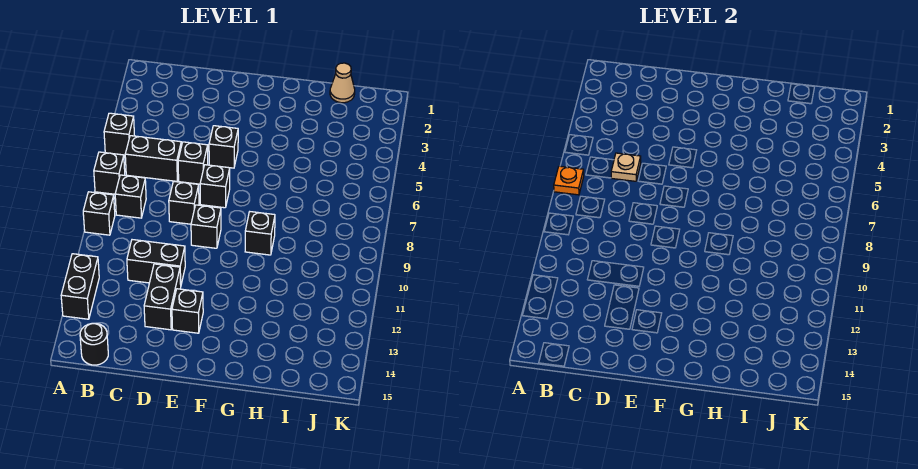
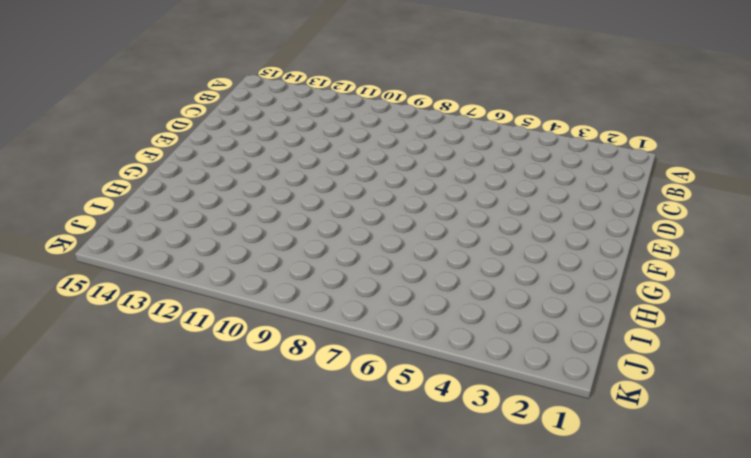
none -> black brick A5 level 1
none -> black brick A7 level 1
none -> black brick A9 level 1

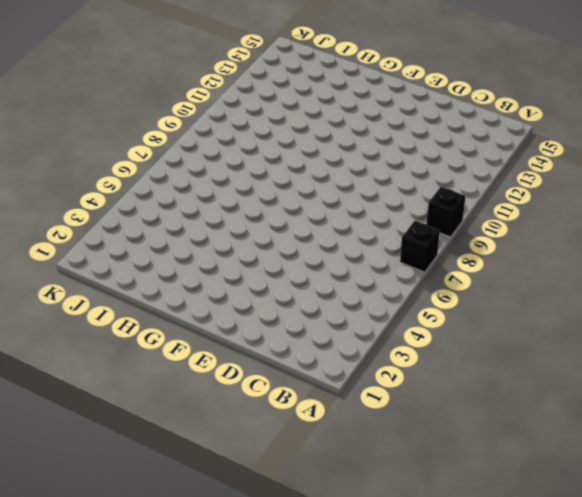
none -> black brick A5 level 1
none -> black brick A12:A13 level 1
none -> black brick B6:C6 level 1

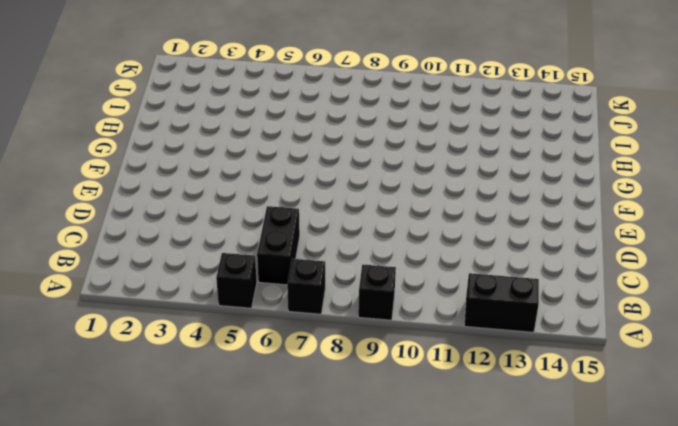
none -> black brick B8 level 1
none -> black round brick B15 level 1
none -> black brick C11:D11 level 1

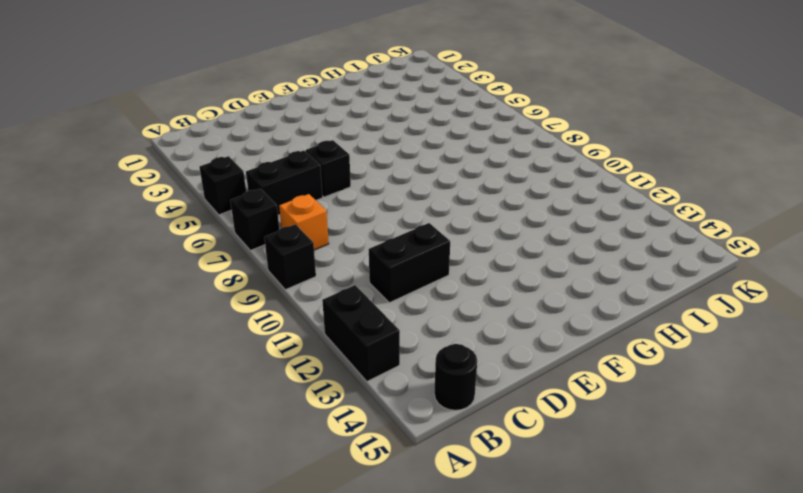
orange brick B8 level 1 -> black brick B8 level 1
none -> black brick D8 level 1
none -> black brick D12:D13 level 1
none -> black brick E5 level 1

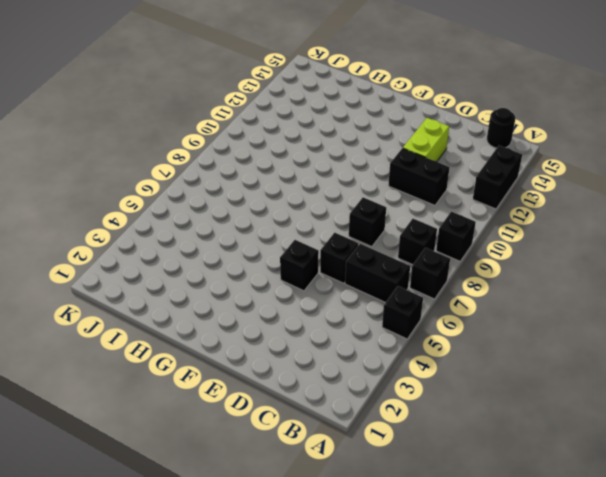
lime brick D12:D13 level 1 -> black brick D12:D13 level 1
none -> black brick E7 level 1
none -> black brick E9 level 1
none -> black brick E13 level 1

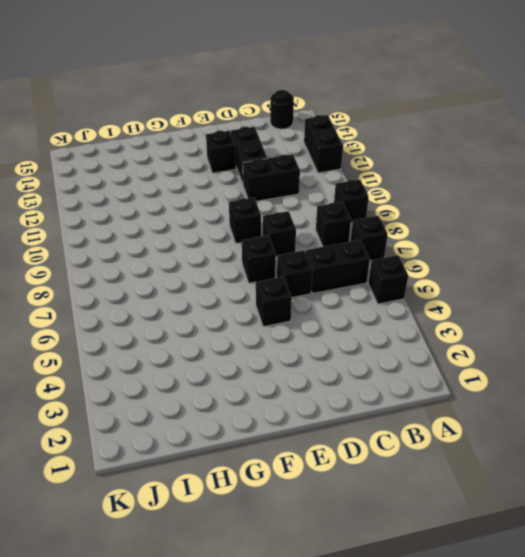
none -> black brick G9 level 1
none -> tan cone I1 level 1
none -> orange plate A7 level 2

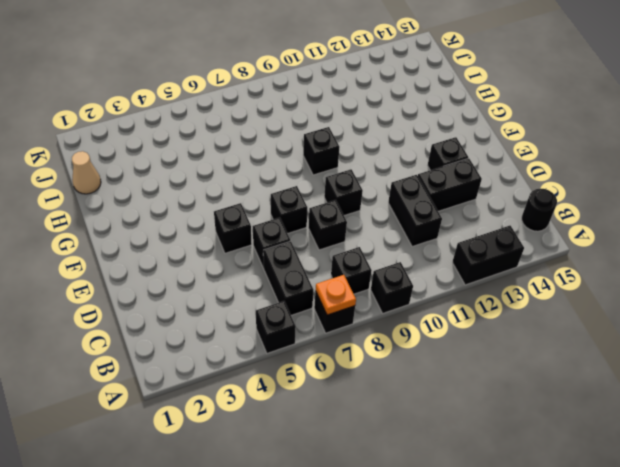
none -> tan plate C6 level 2

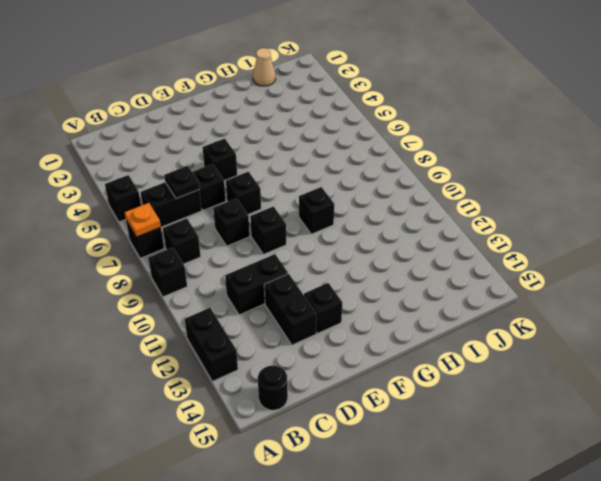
black plate C6 level 2 -> tan plate C6 level 2

